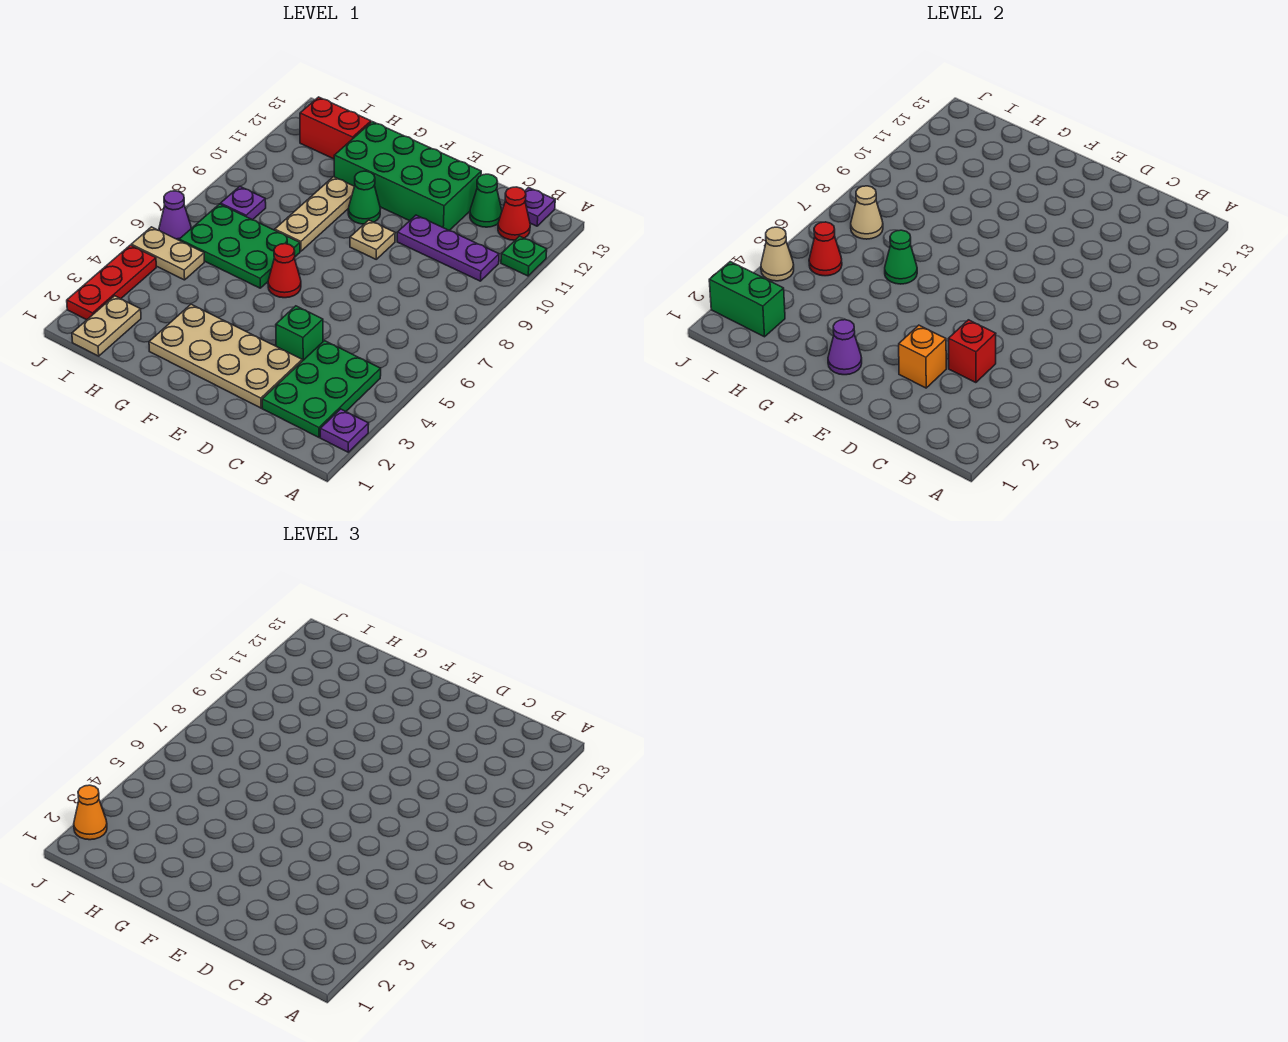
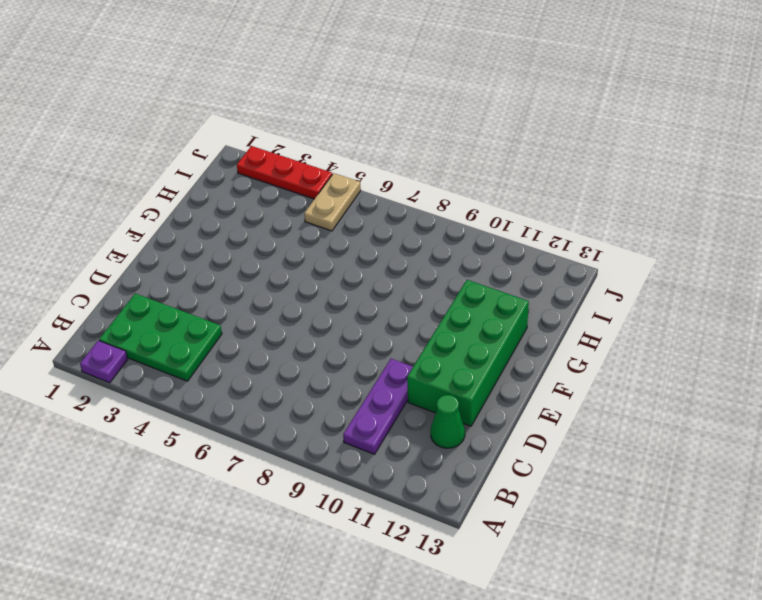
none -> green plate A11 level 1
none -> red cone B12 level 1
none -> purple plate B13 level 1
none -> tan plate D2:G3 level 1

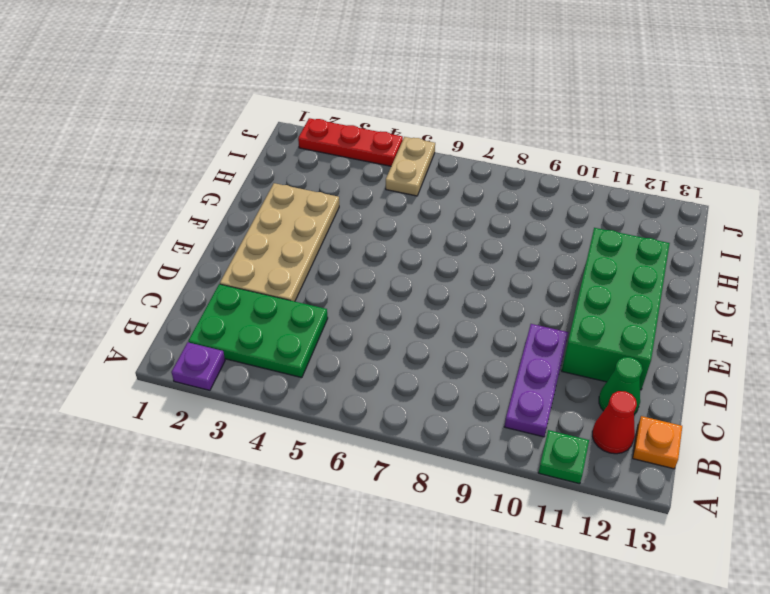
orange plate B13 level 1 -> purple plate B13 level 1
none -> green brick D4 level 1
none -> tan plate E9 level 1
none -> red cone F6 level 1
none -> green cone F10 level 1

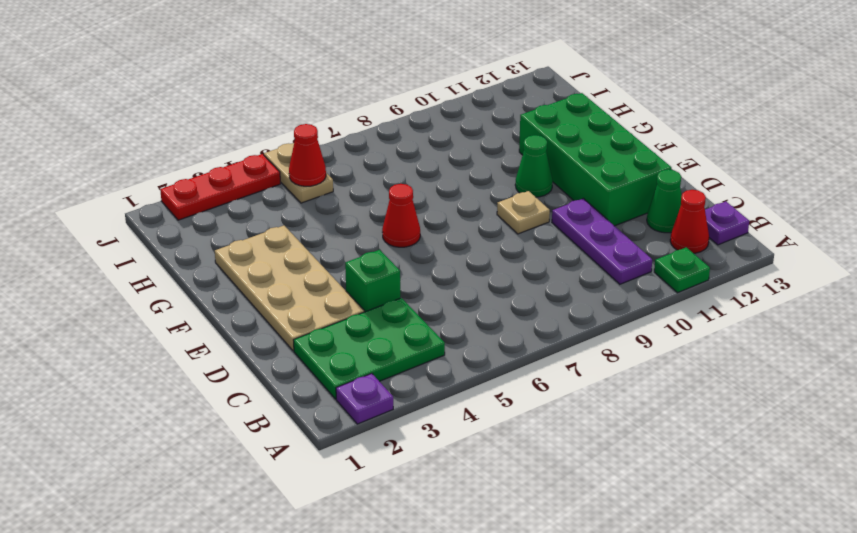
none -> green plate G6:I7 level 1
none -> tan plate G8:G10 level 1
none -> red brick H12:I12 level 1
none -> tan plate I1:I2 level 1

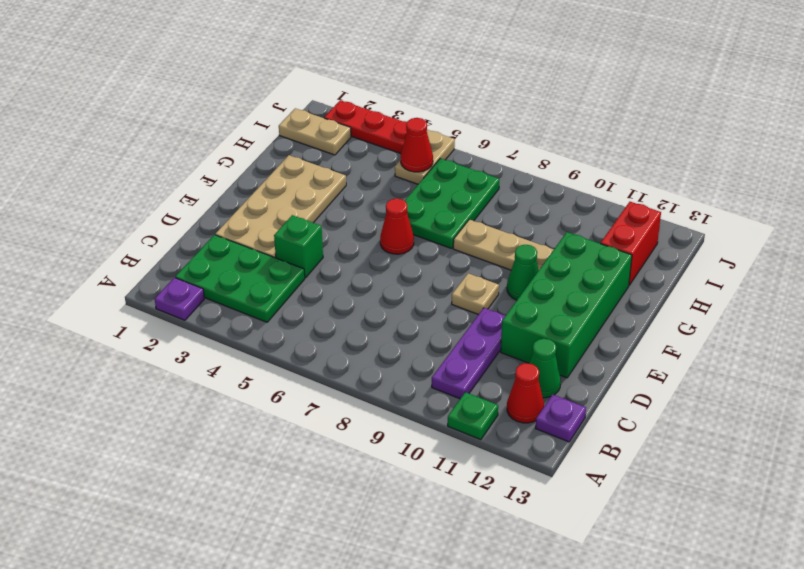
none -> purple plate I8 level 1
none -> purple cone J6 level 1
none -> red brick C4 level 2
none -> orange brick D3 level 2

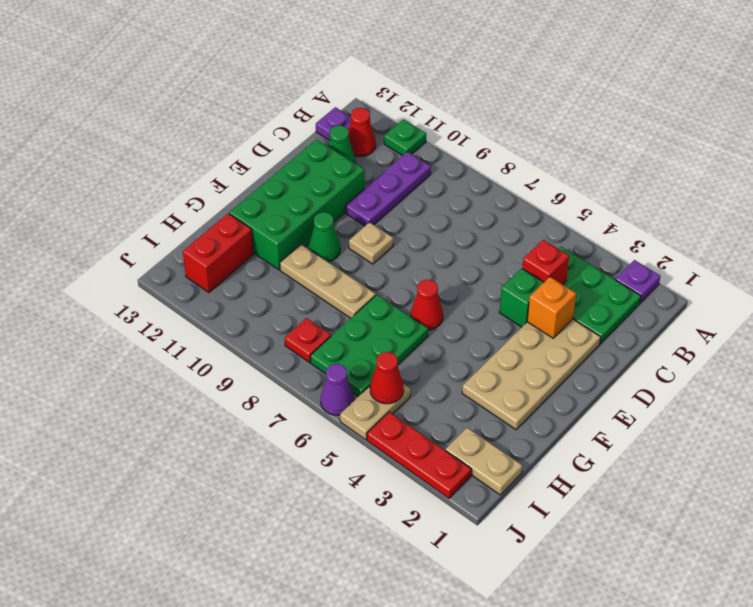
red plate I8 level 1 -> purple plate I8 level 1
none -> purple cone F2 level 2
none -> green cone G6 level 2
none -> green brick I2:J2 level 2
none -> tan cone I7 level 2

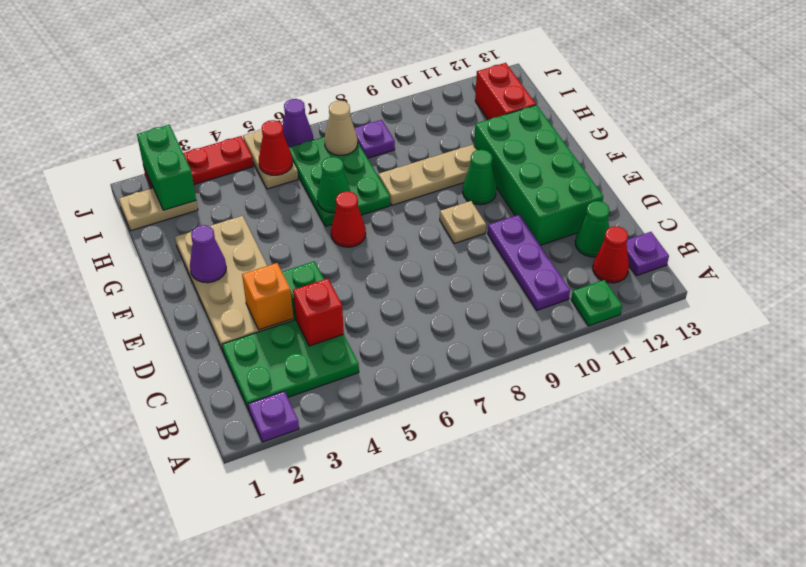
none -> tan cone J4 level 2
none -> orange cone J2 level 3

